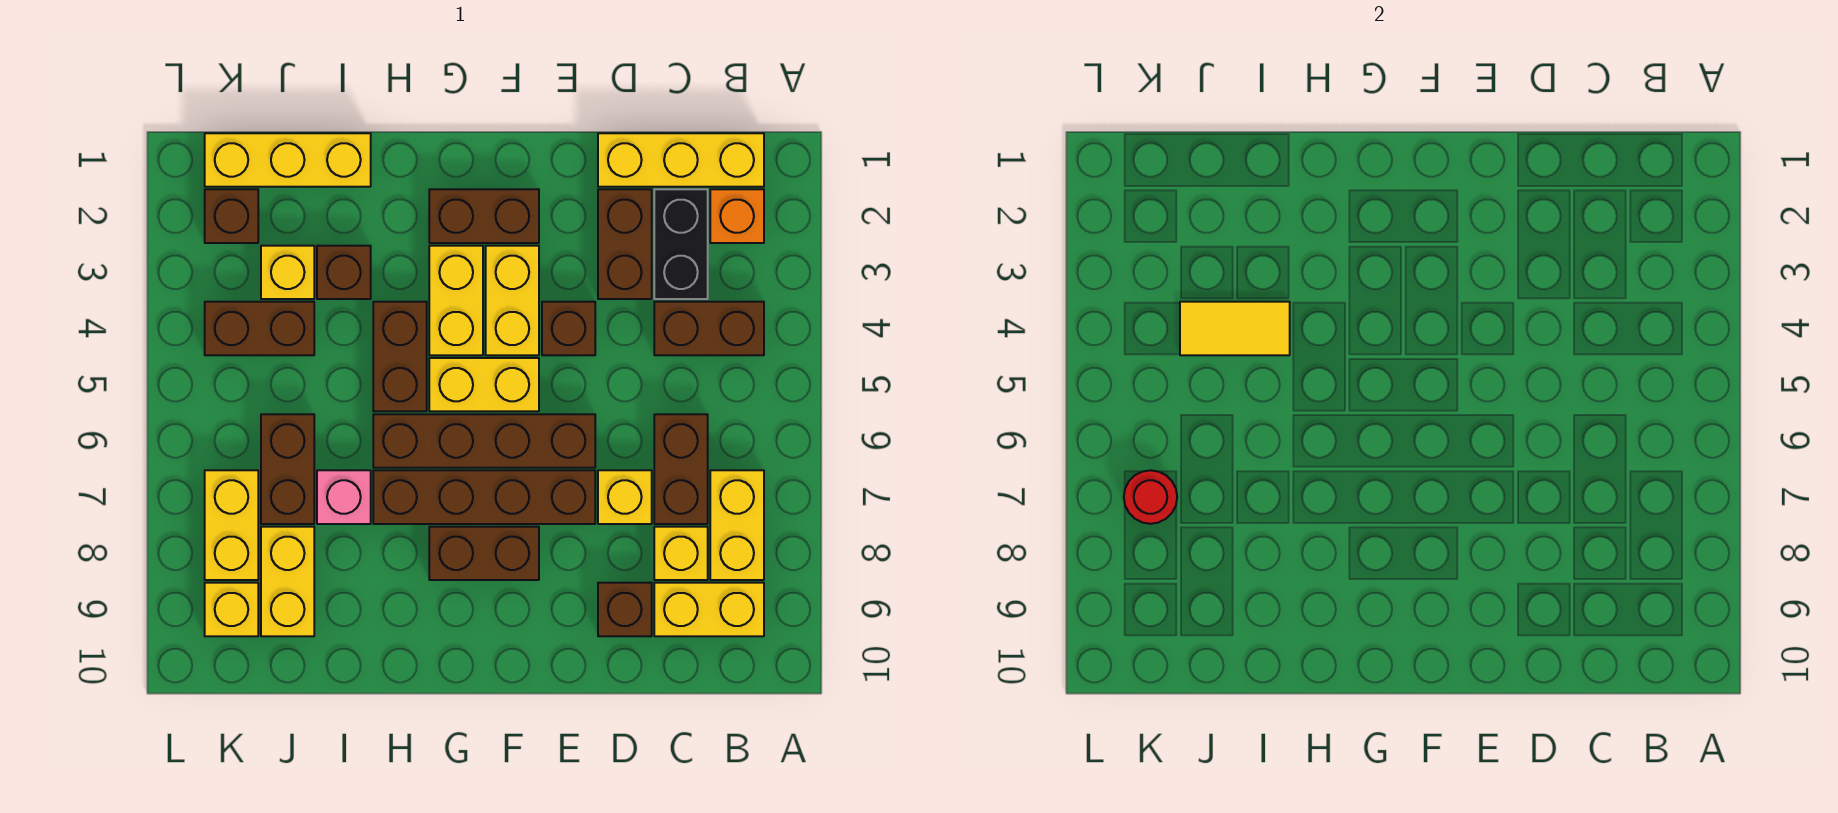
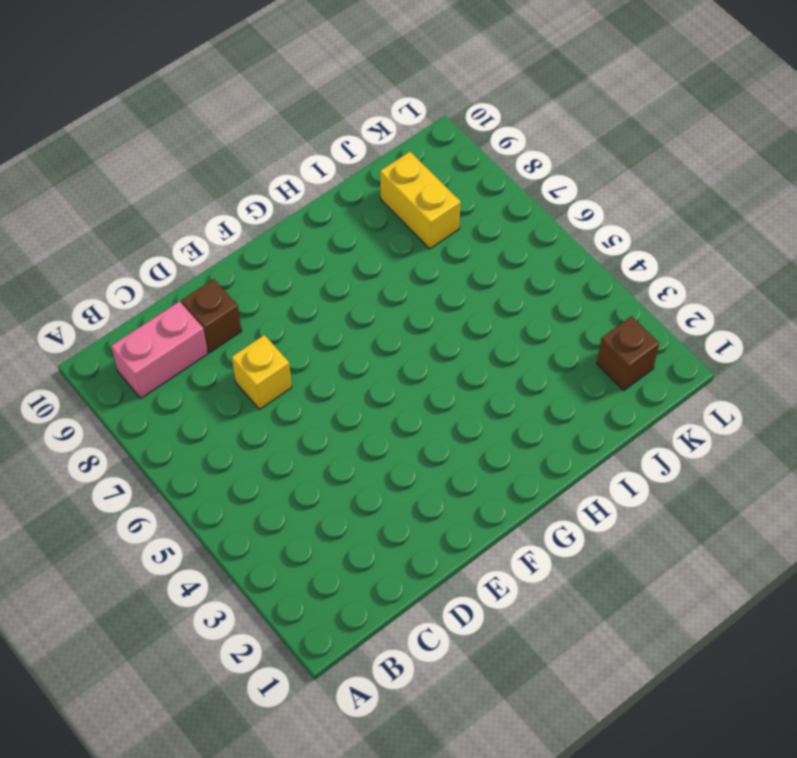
pink brick B9:C9 level 1 -> yellow brick B9:C9 level 1
none -> yellow brick B1:D1 level 1
none -> orange brick B2 level 1
none -> brown brick B4:C4 level 1
none -> yellow brick B7:B8 level 1

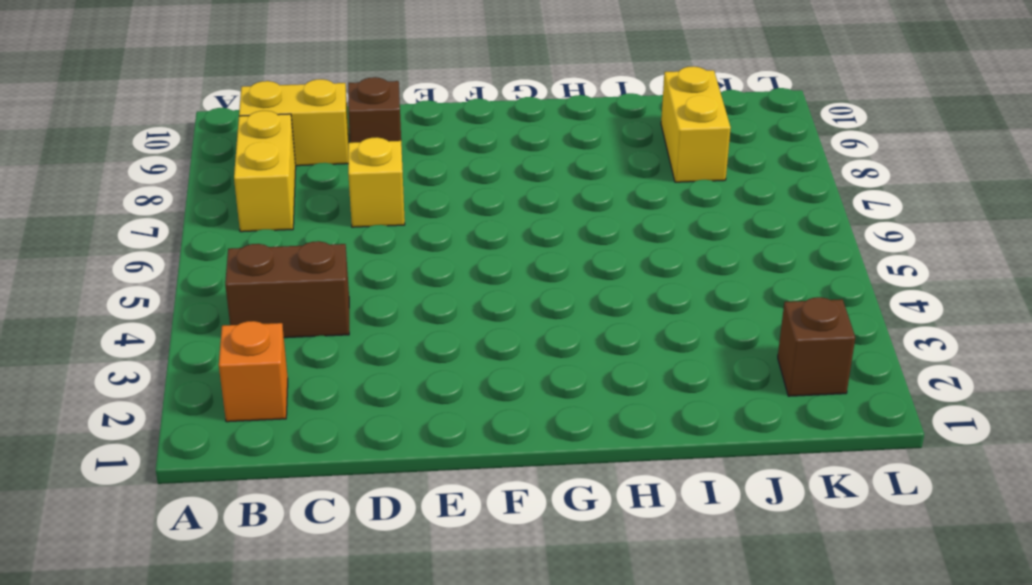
none -> yellow brick B1:D1 level 1
none -> black brick C2:C3 level 1
none -> brown brick C6:C7 level 1
none -> yellow brick C8 level 1

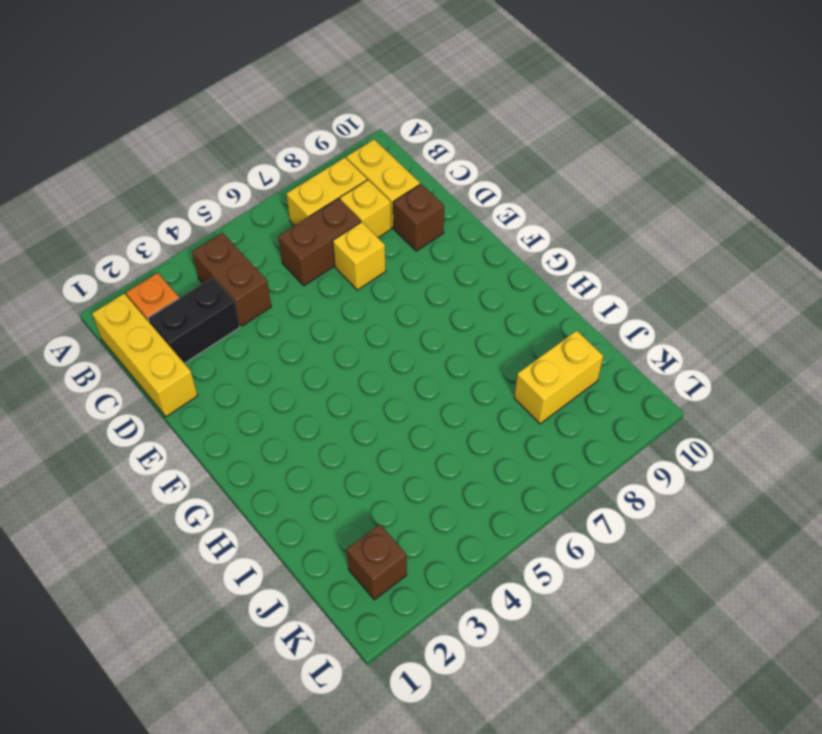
none -> brown brick D2:D3 level 1
none -> brown brick E4 level 1
none -> brown brick E6:H6 level 1
none -> brown brick E7:H7 level 1

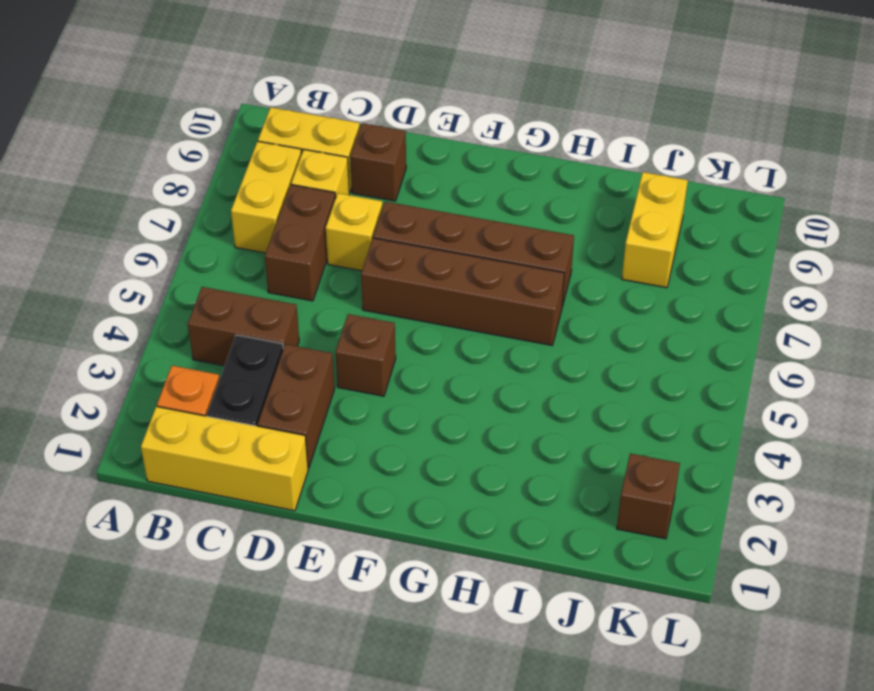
none -> brown brick F2:G2 level 1
none -> yellow brick F3:F4 level 1
none -> yellow brick F5:G5 level 1
none -> brown brick F8:G8 level 1

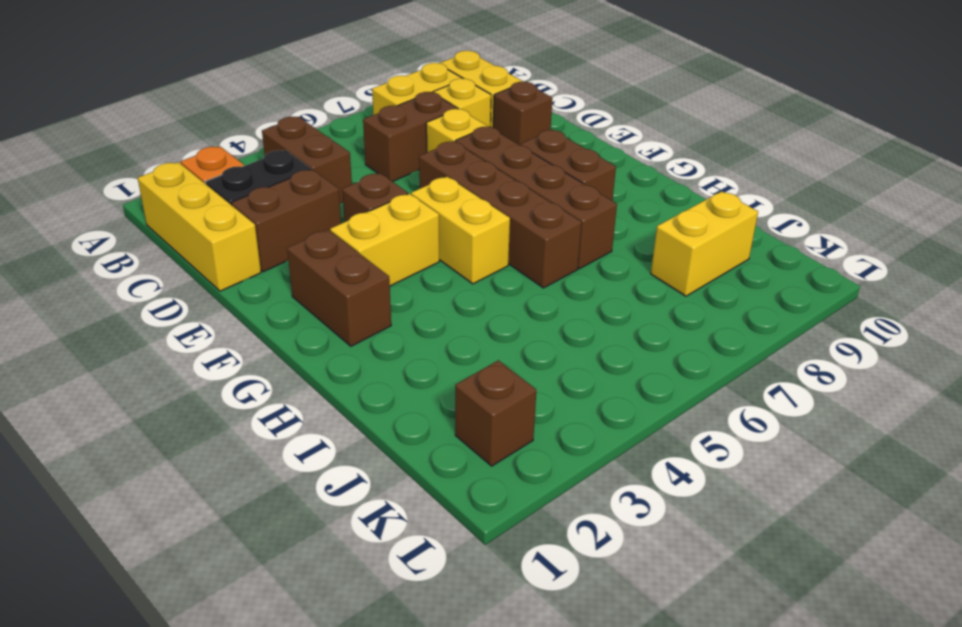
none -> yellow brick G3:G4 level 1
none -> brown brick H4:H5 level 1
none -> yellow brick I1:K1 level 1
none -> brown brick I3 level 1

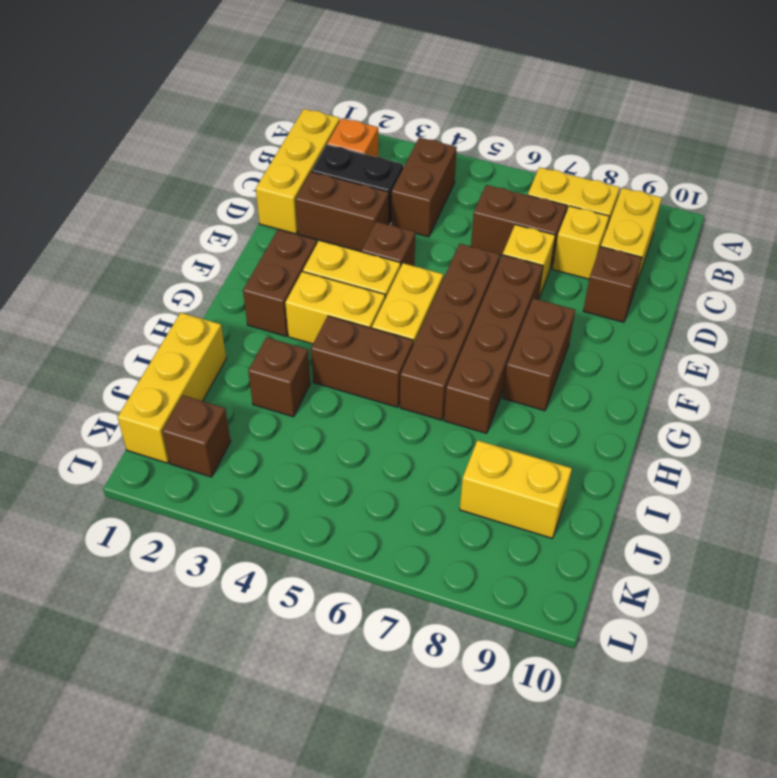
none -> pink brick I7 level 1
none -> yellow brick J3 level 1
none -> brown brick J4:K4 level 1
none -> brown brick J6:J7 level 1

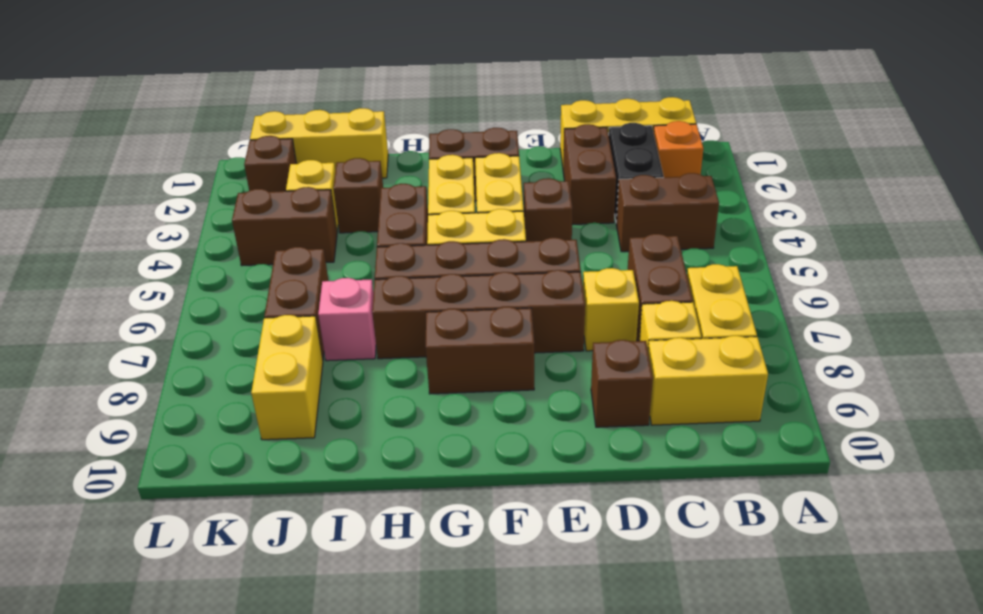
none -> yellow brick K7:K8 level 1
none -> yellow brick K9 level 1
none -> yellow tile I4:J4 level 2
none -> red round brick K7 level 2

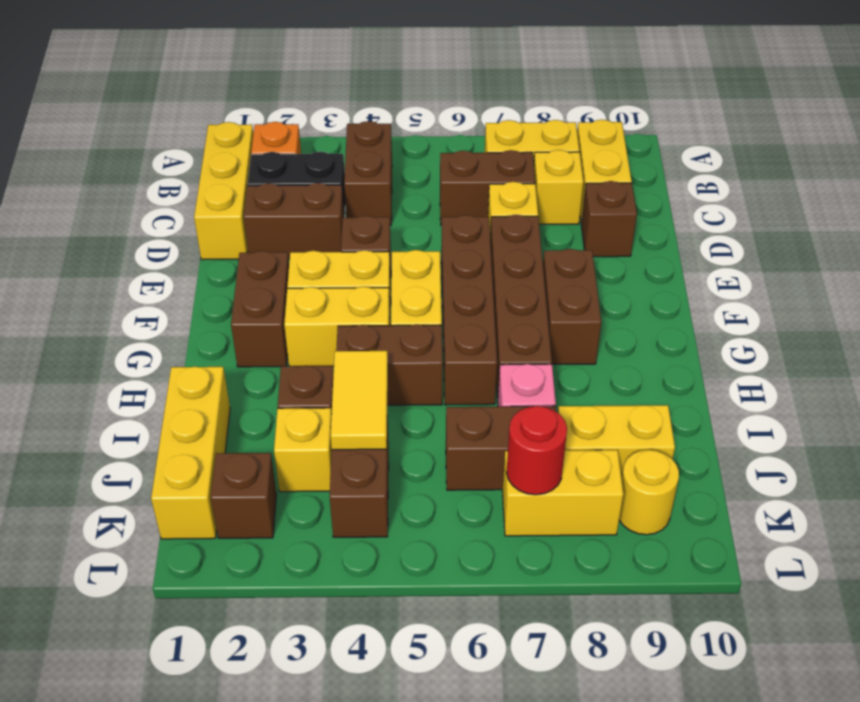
yellow round brick K9 level 1 -> yellow brick K9 level 1

